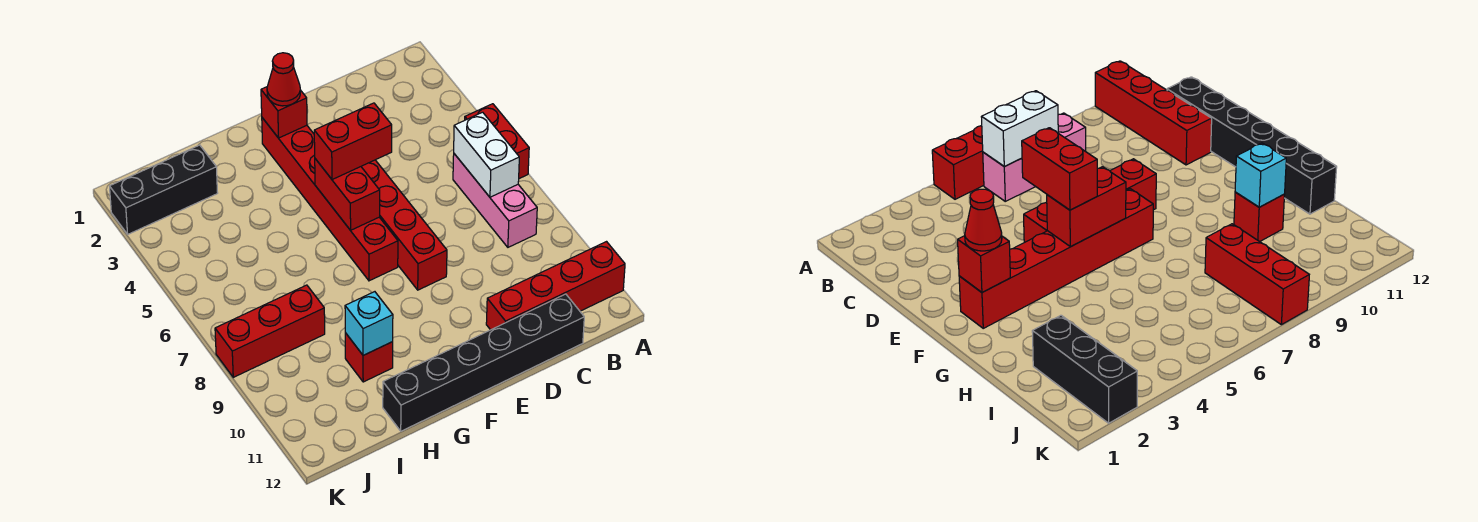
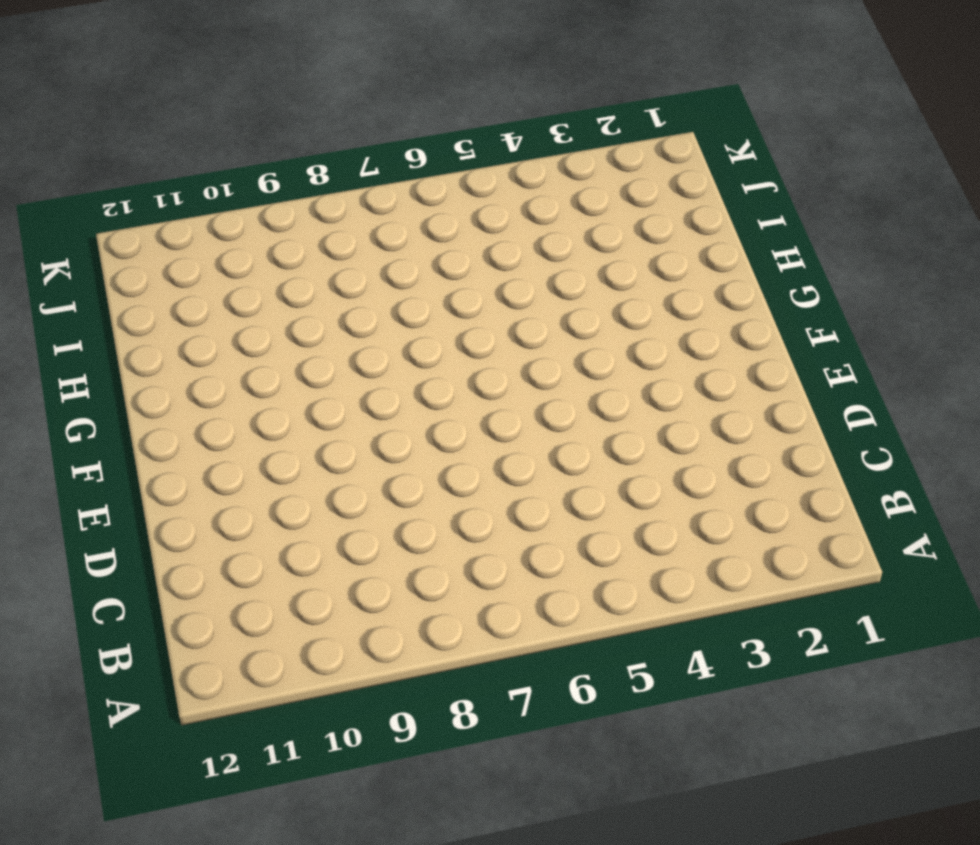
none -> red brick A5:A6 level 1
none -> red brick A11:D11 level 1
none -> pink brick B6:B8 level 1

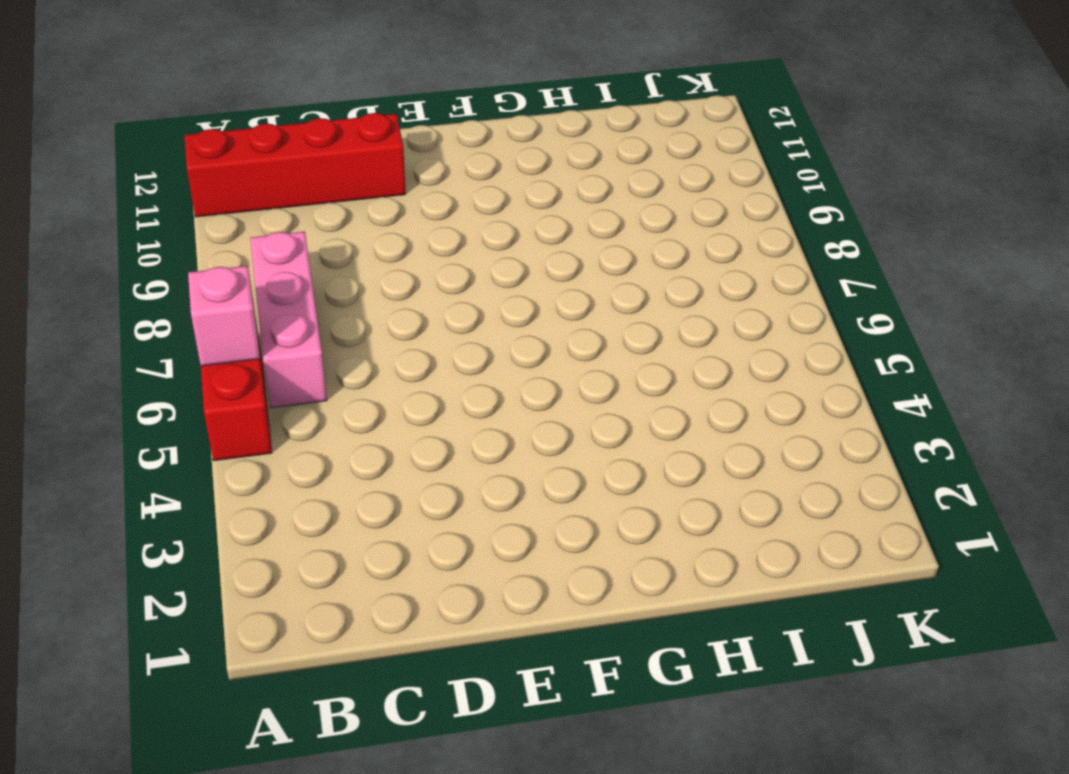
pink brick A6 level 2 -> none
none -> black brick C12:H12 level 1
none -> red brick E5:E8 level 1
none -> red brick F2:F7 level 1

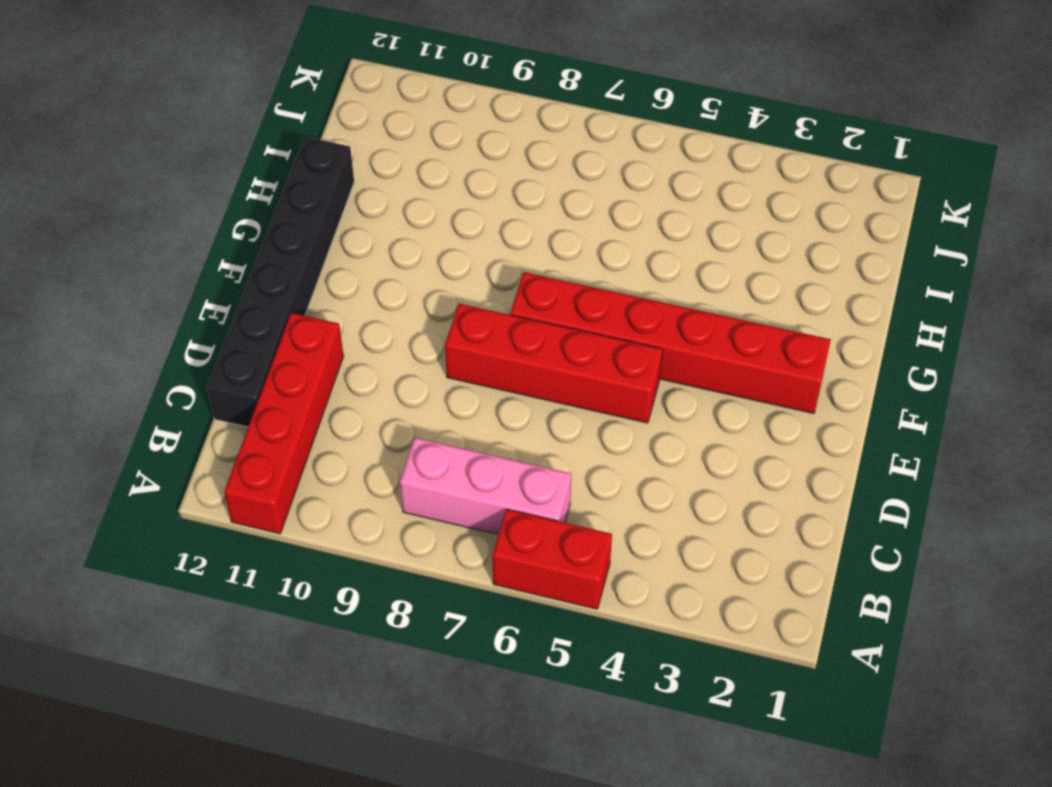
none -> red brick H10 level 1
none -> black brick I2:K2 level 1
none -> red brick I8:K8 level 1

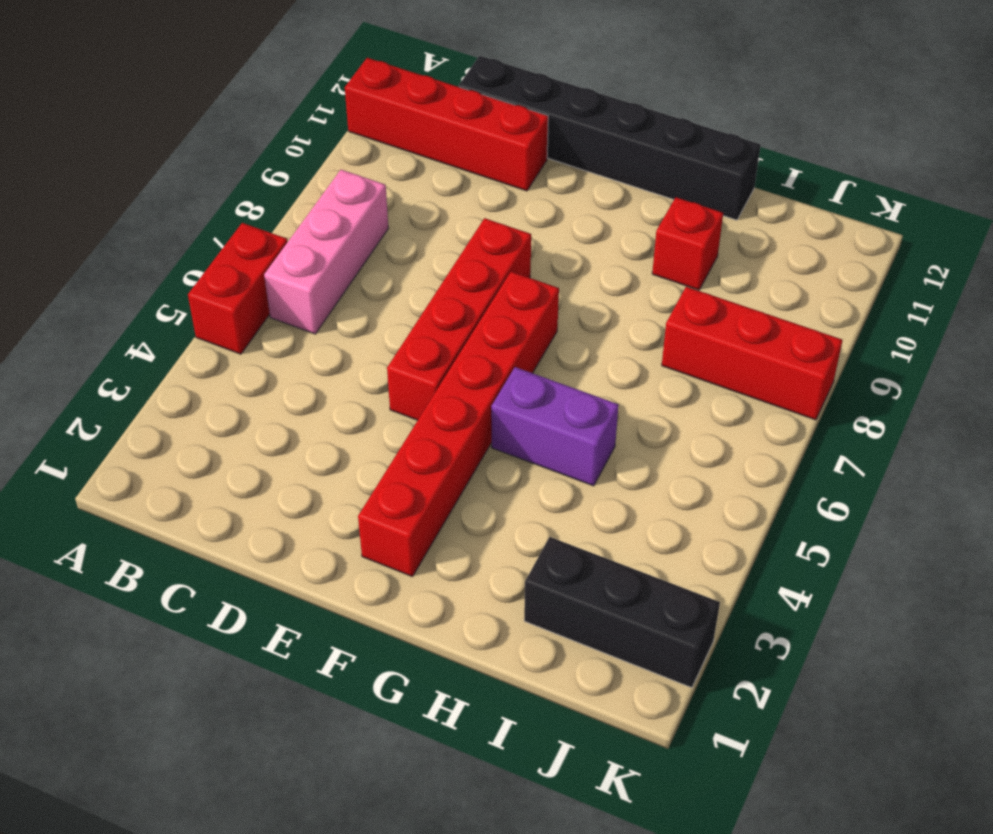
purple brick G5:H5 level 1 -> none
none -> white brick B6:B7 level 2
none -> red brick F2 level 2
none -> red brick F5:F6 level 2

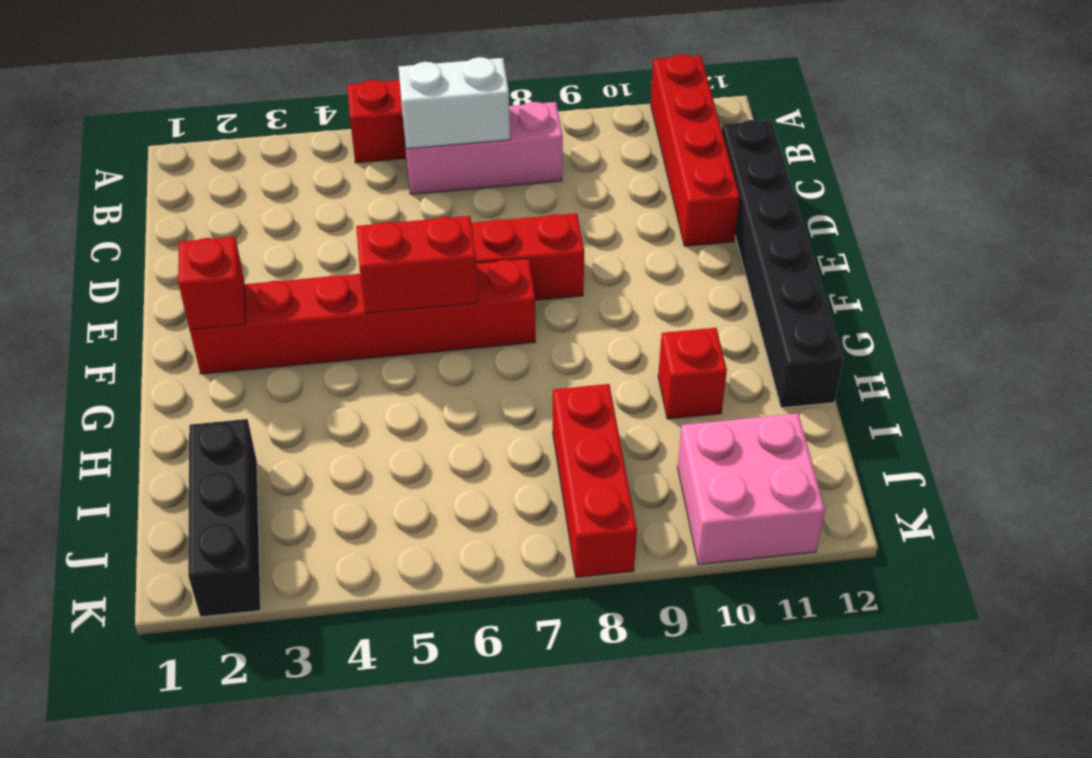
pink brick J10:K11 level 1 -> none
none -> cyan brick H10 level 2
none -> red brick E5:F5 level 3
none -> red cone F2 level 3

